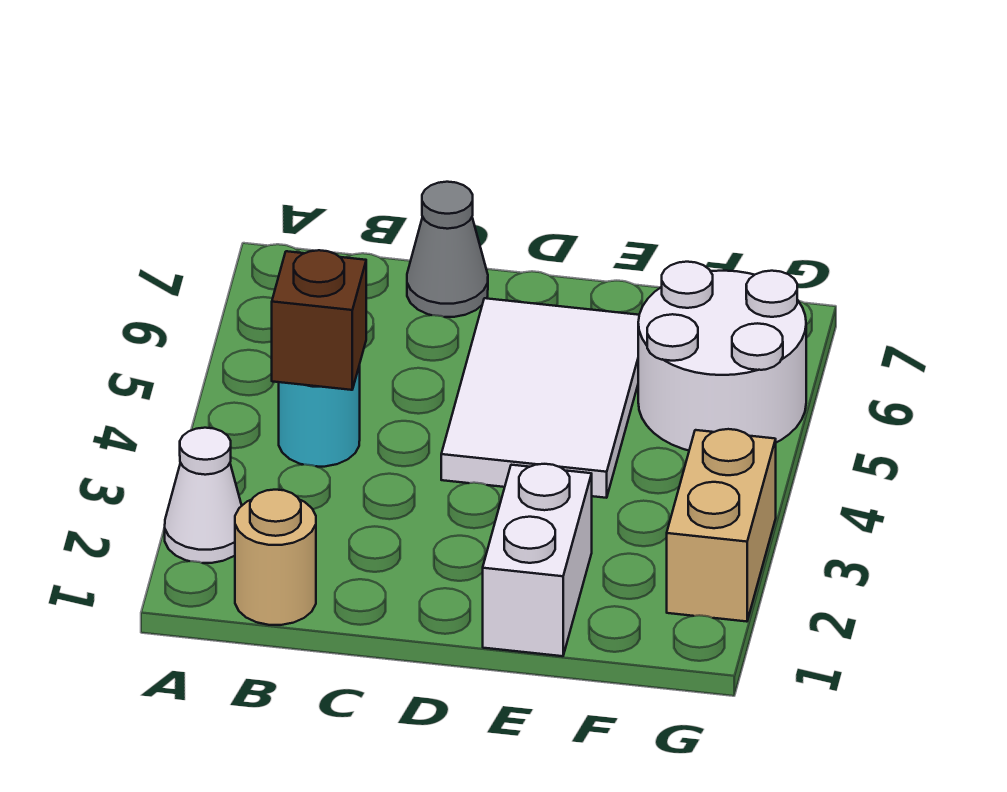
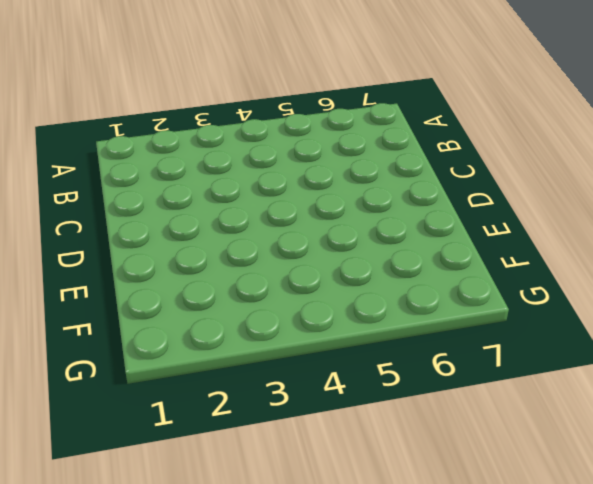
none -> white cone A2 level 1
none -> tan round brick B1 level 1

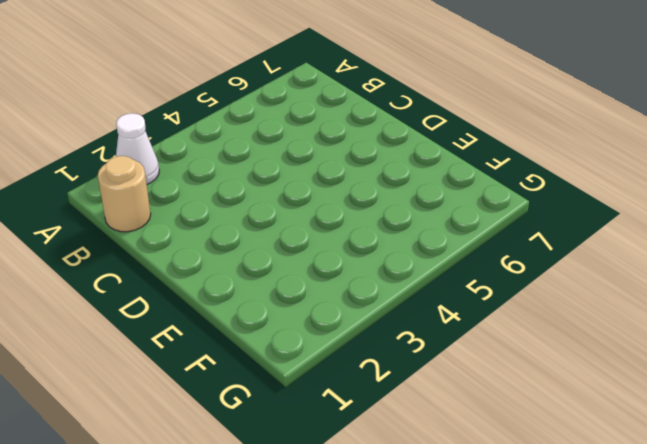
none -> cyan round brick B4 level 1
none -> grey cone C7 level 1

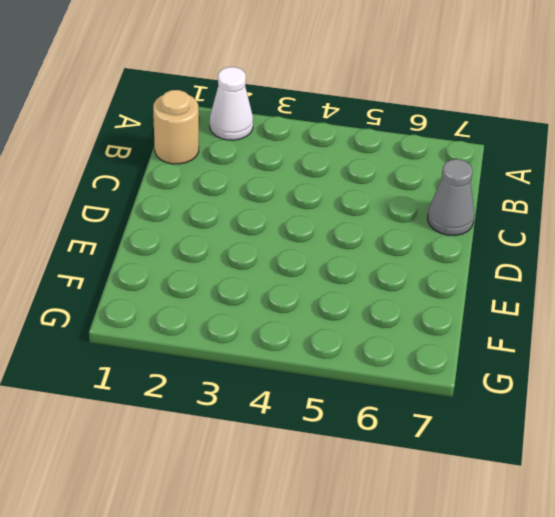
none -> cyan round brick B4 level 1
none -> white tile D4:E6 level 1

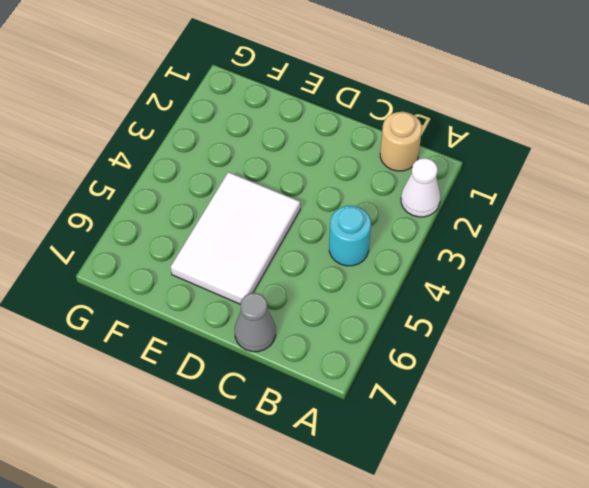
none -> white brick E1:E2 level 1
none -> white round brick F5:G6 level 1

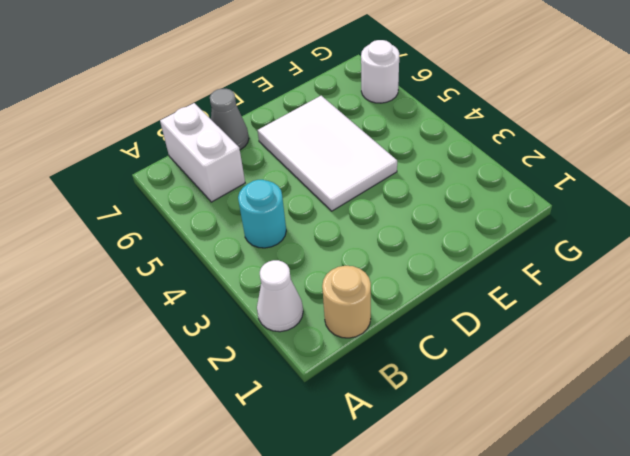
white brick B6:B7 level 1 -> white brick E1:E2 level 1
white round brick G6 level 1 -> white round brick F5:G6 level 1
none -> tan brick G2:G3 level 1
none -> brown brick B4 level 2

